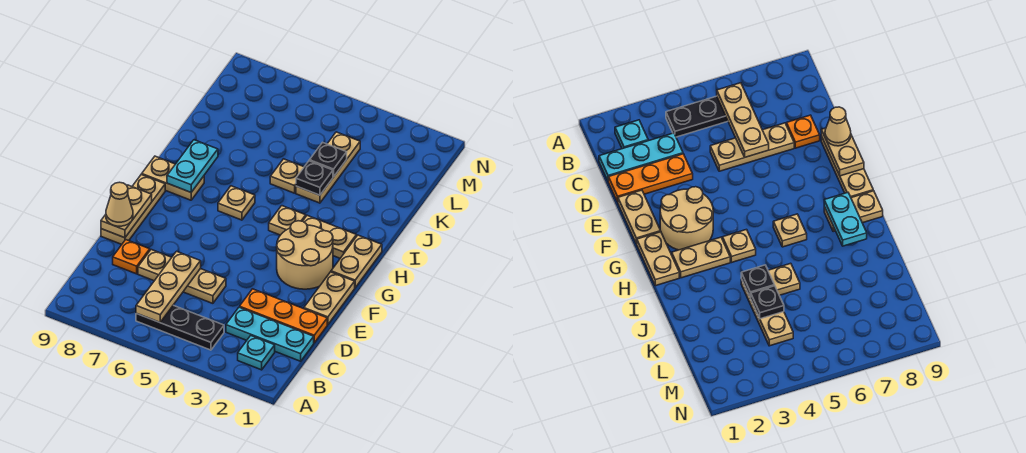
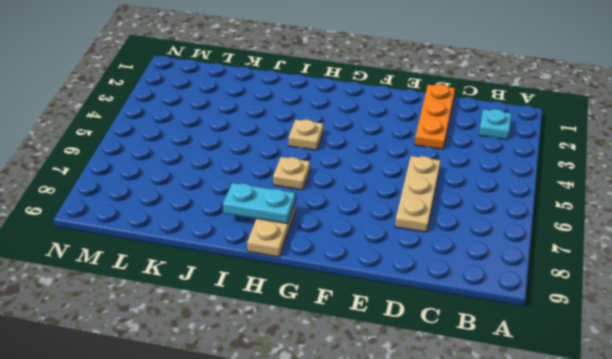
none -> black plate B4:B6 level 1
none -> cyan plate C1:C3 level 1
none -> orange plate D8 level 1

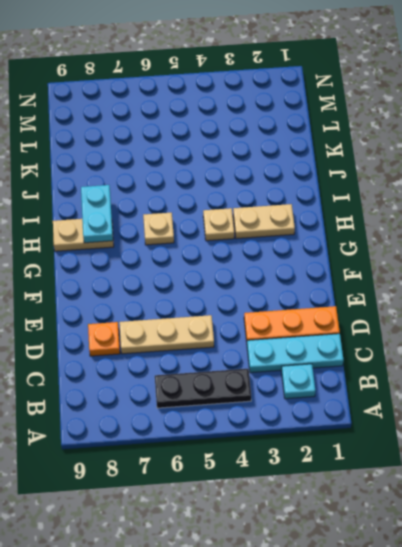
none -> tan plate E1:F1 level 1
none -> tan plate E9:G9 level 1
none -> tan round brick F2:G3 level 1

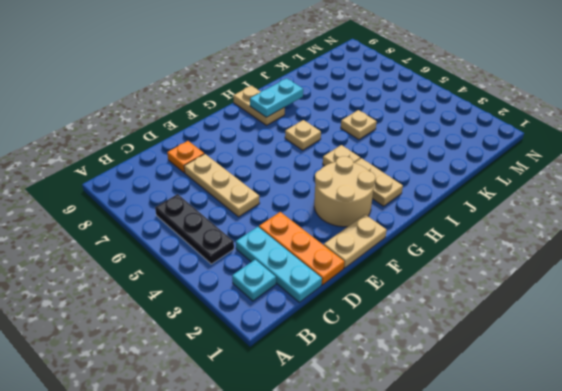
none -> tan plate E9:G9 level 1
none -> tan plate G1:H1 level 1
none -> tan plate J4:L4 level 1

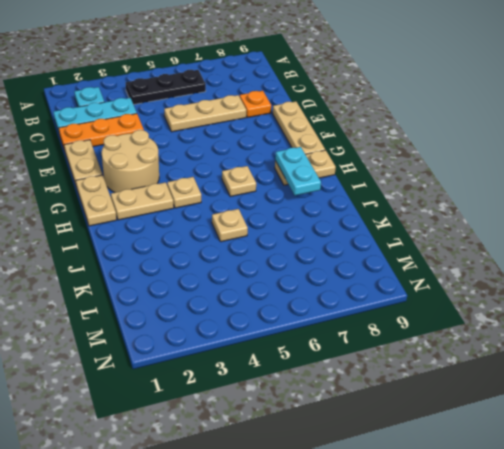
none -> tan plate J4:L4 level 1
none -> tan plate B6:D6 level 2
none -> tan plate E9:F9 level 2

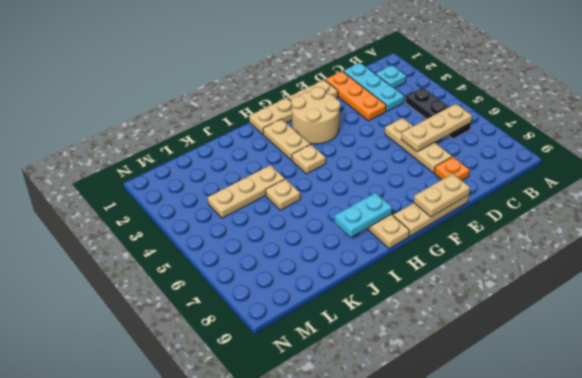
none -> tan plate H6 level 1
none -> black plate J4 level 2
none -> black plate K4 level 2

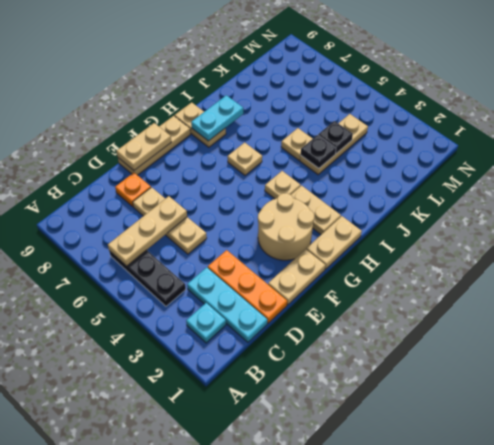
none -> tan cone E9 level 3

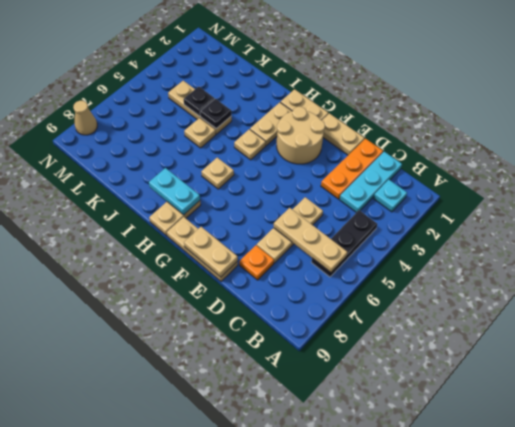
tan cone N8 level 1 -> tan cone E9 level 3

